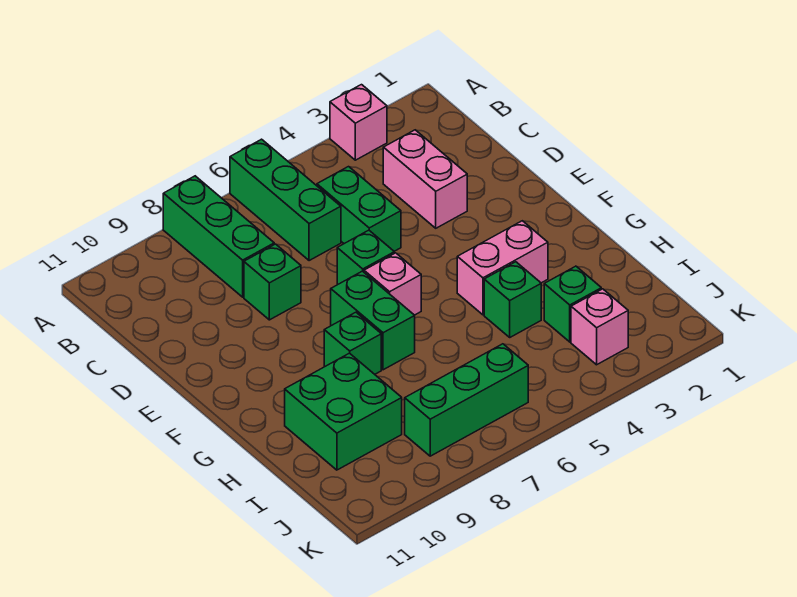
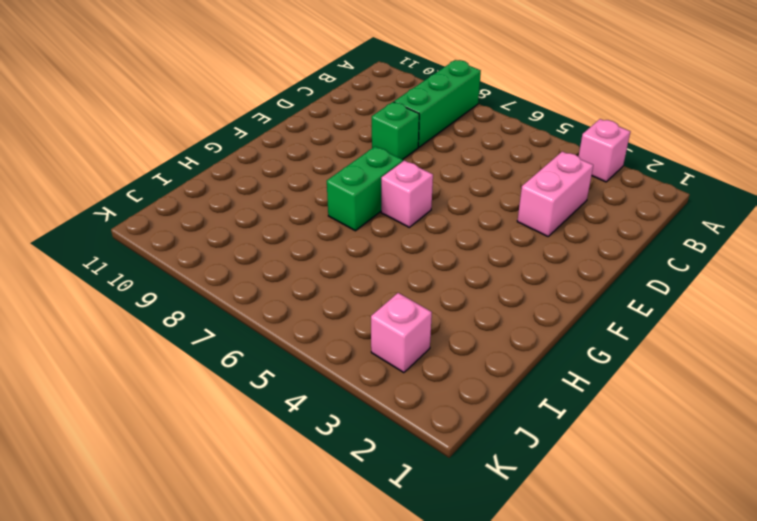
none -> green brick A6:C6 level 1
none -> green brick C5:D5 level 1
none -> green brick E6 level 1

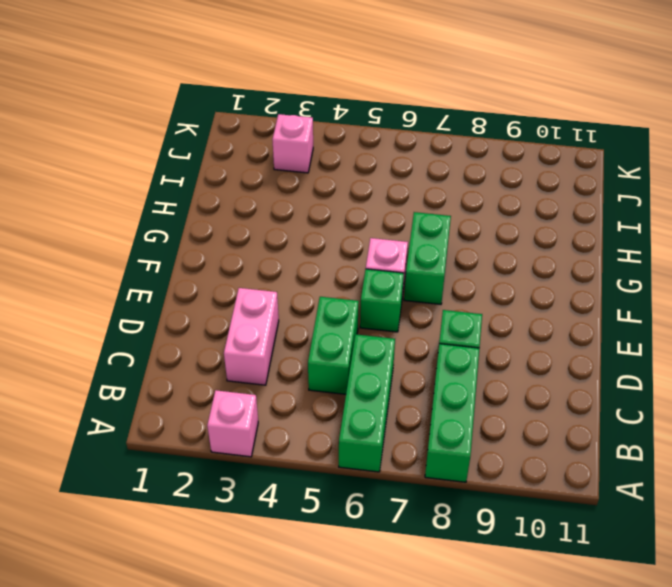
none -> pink brick G3:G4 level 1
none -> green brick G8 level 1
none -> green brick H4 level 1

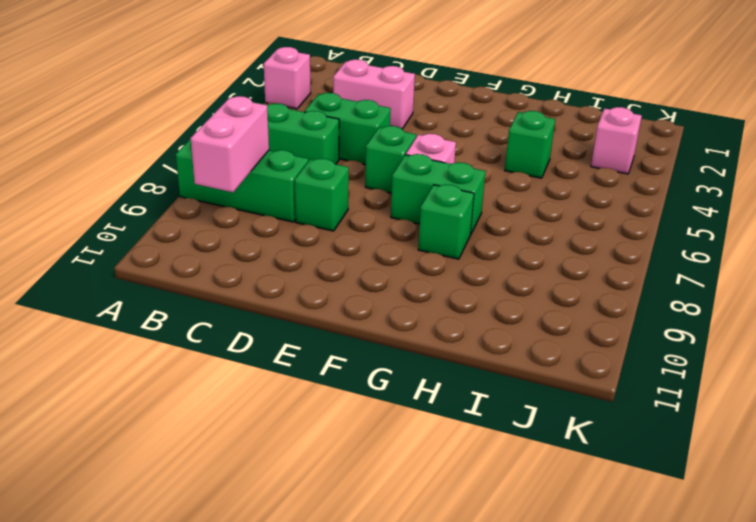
pink brick B8:B9 level 2 -> pink brick G3:G4 level 1
none -> green brick H9:I10 level 1
none -> green brick I3 level 1
none -> green brick J6:J8 level 1

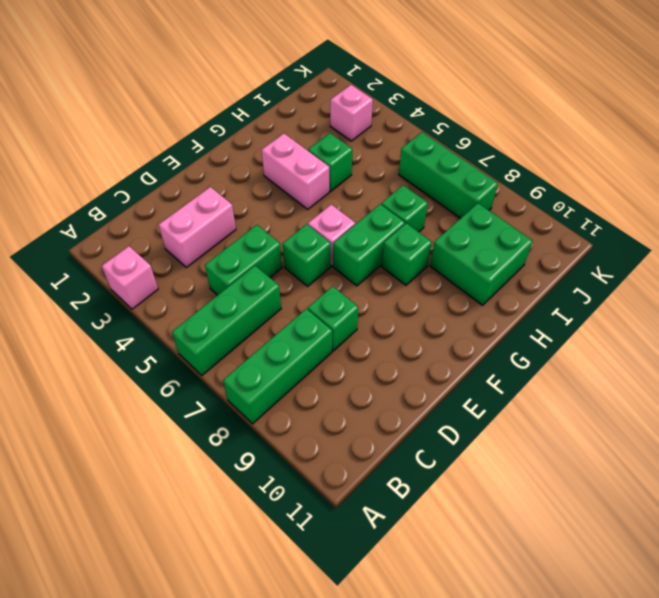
green brick H7 level 1 -> green brick I3 level 1

